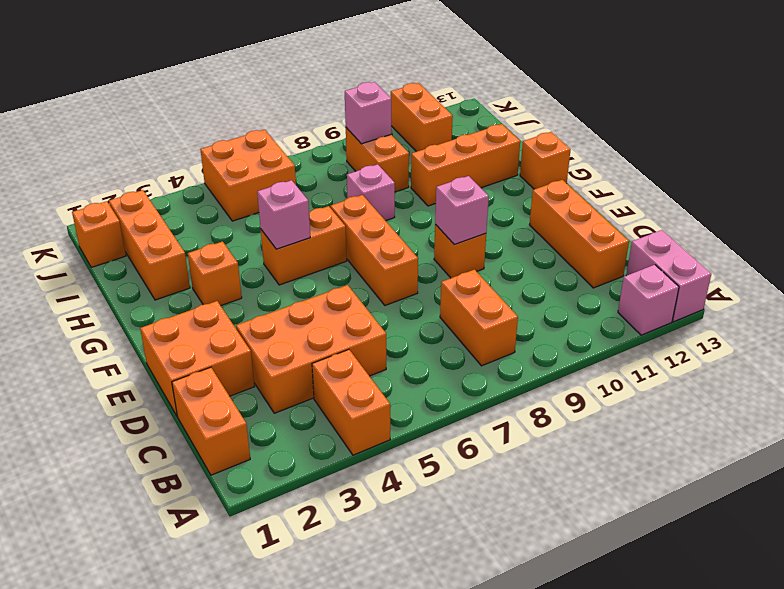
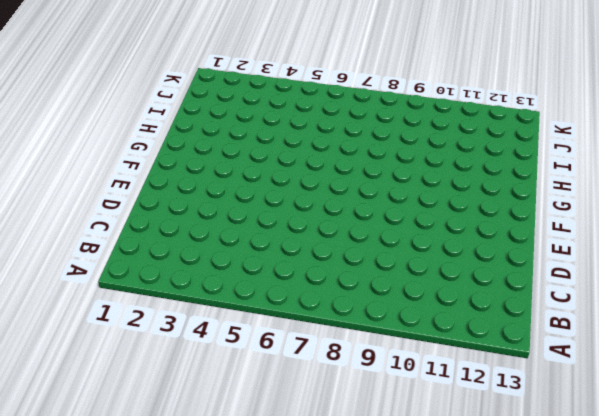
none -> orange brick A4:B4 level 1
none -> pink brick A12 level 1
none -> pink brick A13:B13 level 1

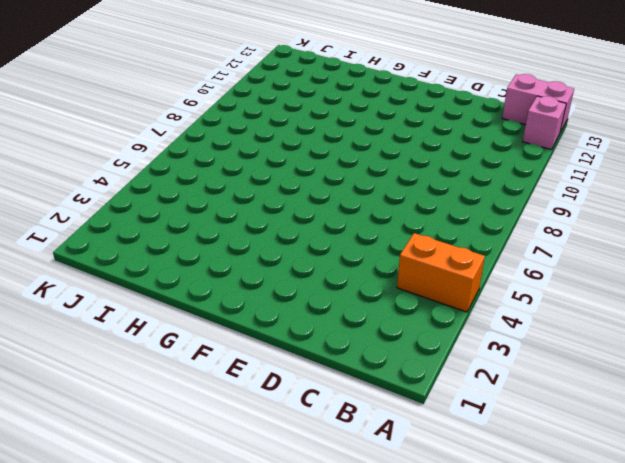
none -> orange brick B1:C1 level 1
none -> orange brick B8:C8 level 1
none -> orange brick C3:D5 level 1

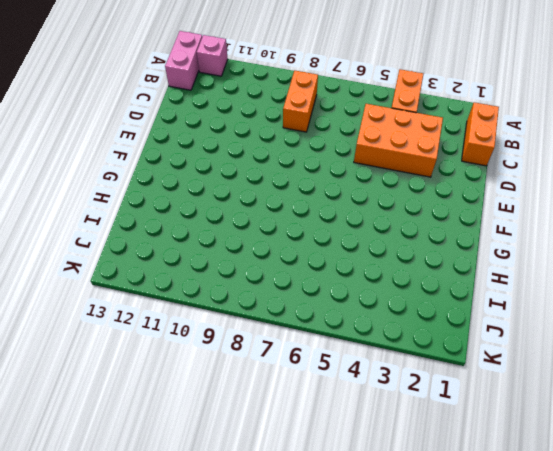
none -> orange brick C12:E12 level 1
none -> orange brick D1:E2 level 1
none -> orange brick E7:G7 level 1

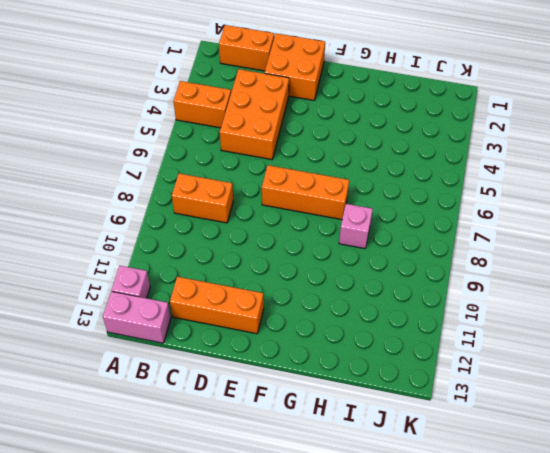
none -> orange brick E9 level 1
none -> orange brick G3 level 1
none -> orange brick G5:G6 level 1

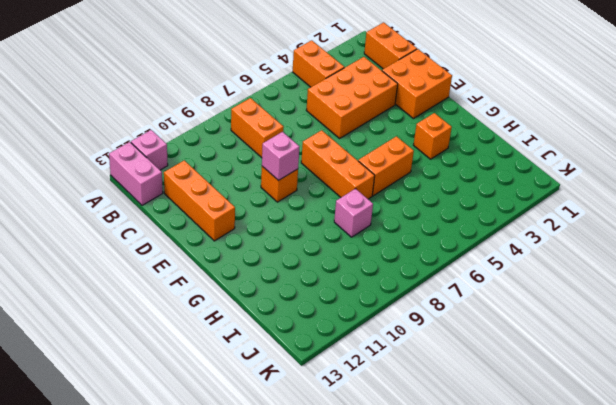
none -> orange brick G13 level 1
none -> orange brick H2:J2 level 1
none -> orange brick H10:H12 level 1

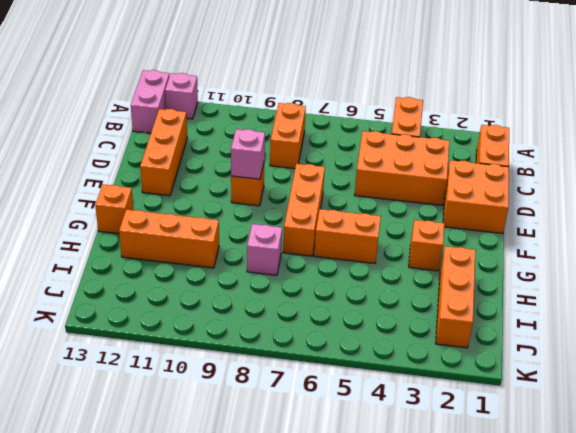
none -> orange brick I9:J9 level 1
none -> orange brick J1 level 1
none -> orange brick J5:K6 level 1

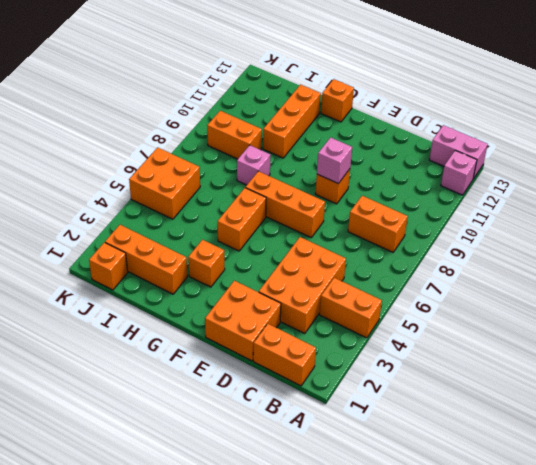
none -> orange brick C12:E12 level 1
none -> orange brick J11:K11 level 1
none -> pink brick G5 level 2

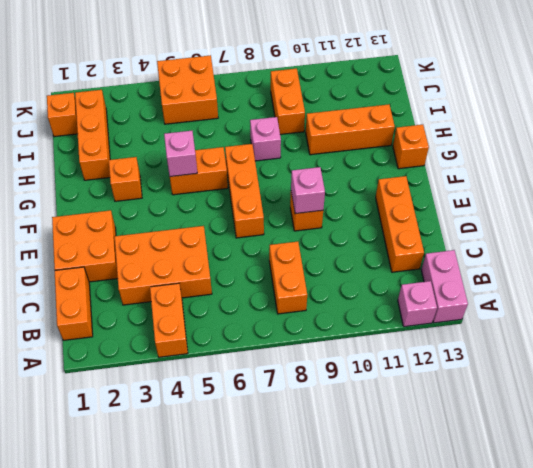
none -> orange brick J11:K11 level 1
none -> pink brick J9 level 2

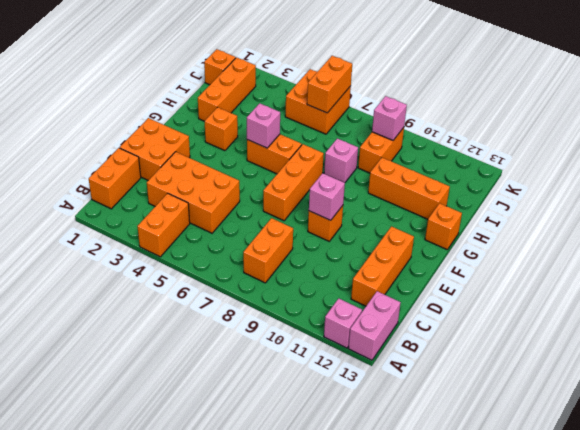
orange brick J6:K6 level 2 -> orange brick J11:K11 level 1

